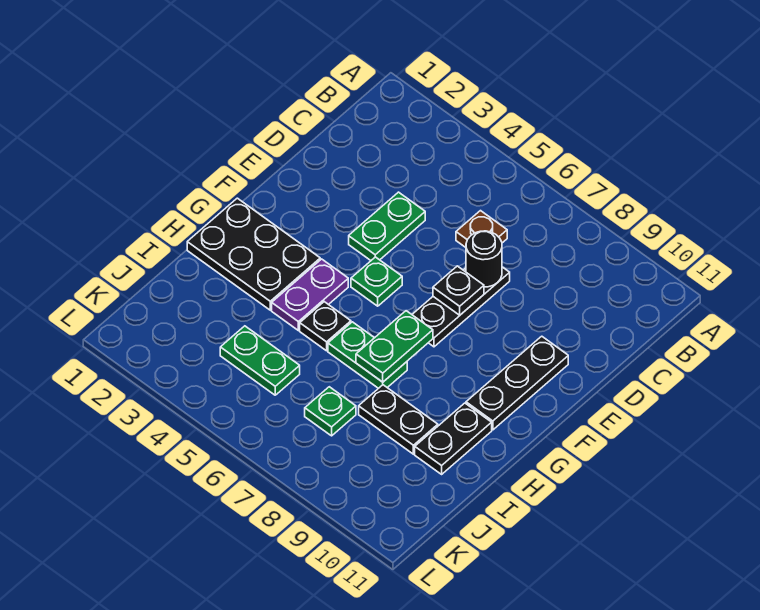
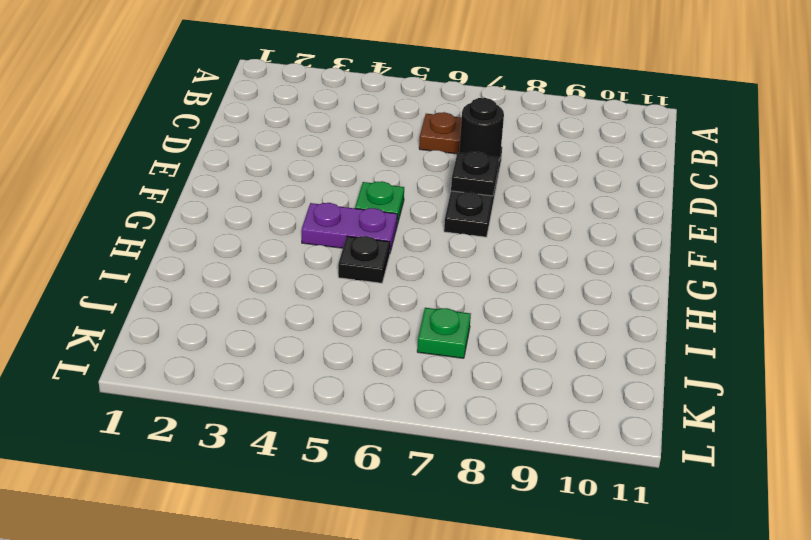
purple plate G4:G5 level 1 -> purple plate G4:H4 level 1
none -> green plate D4:E4 level 1
none -> black plate E10:G10 level 1
none -> black plate G1:H3 level 1

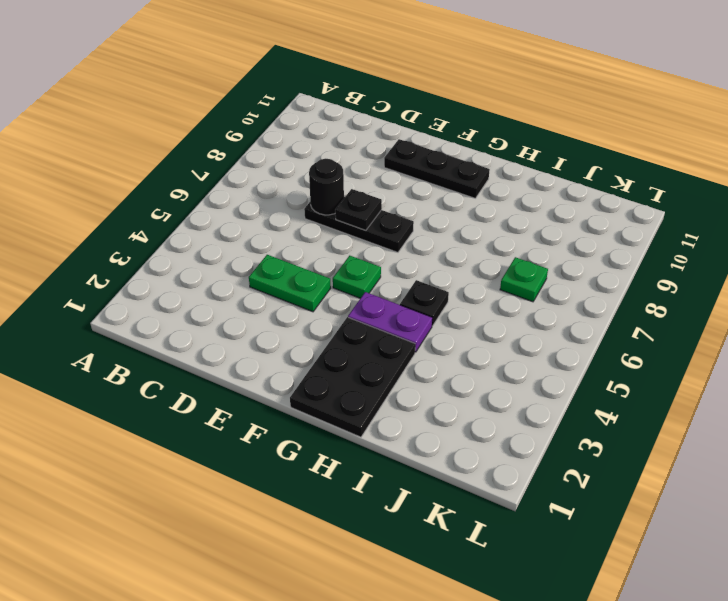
none -> brown plate C6 level 1
none -> green plate H6:H7 level 1
none -> black plate H10:I10 level 1

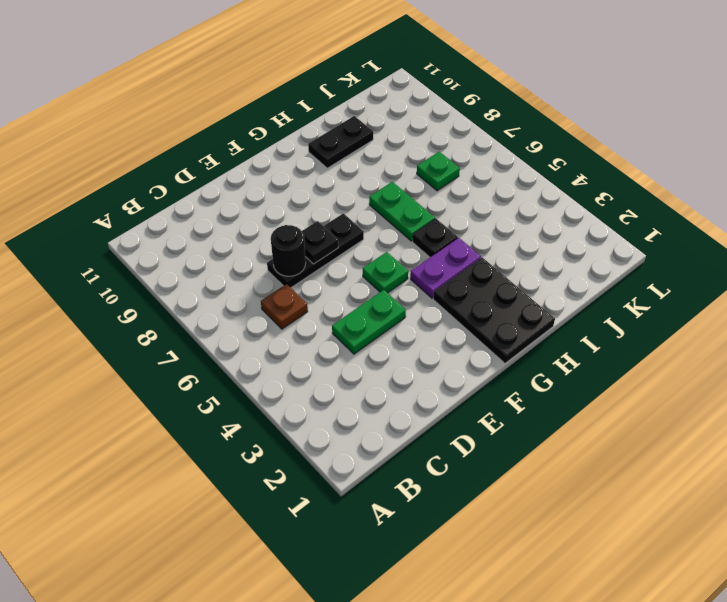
none -> black plate E10:G10 level 1
none -> black plate I8:I9 level 1
none -> green plate J4:J5 level 1

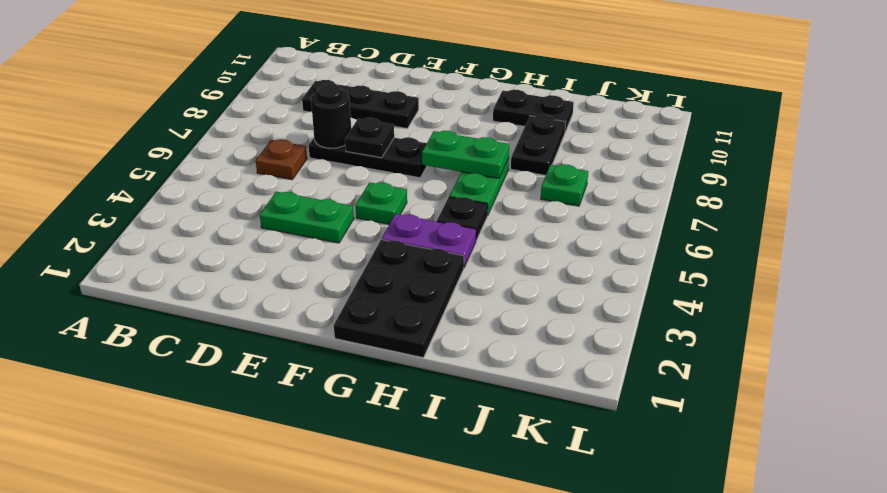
black plate C9:E9 level 1 -> black plate E10:G10 level 1
none -> green plate J4:J5 level 1

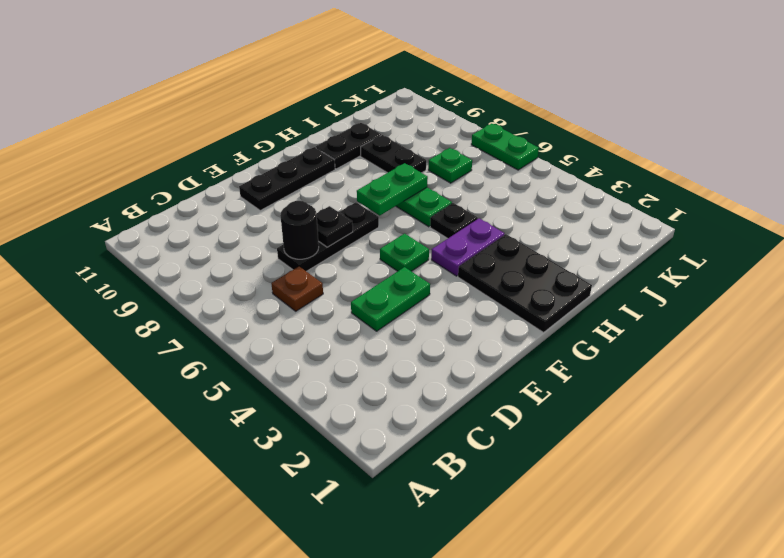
green plate L6:L7 level 1 -> green plate J4:J5 level 1

